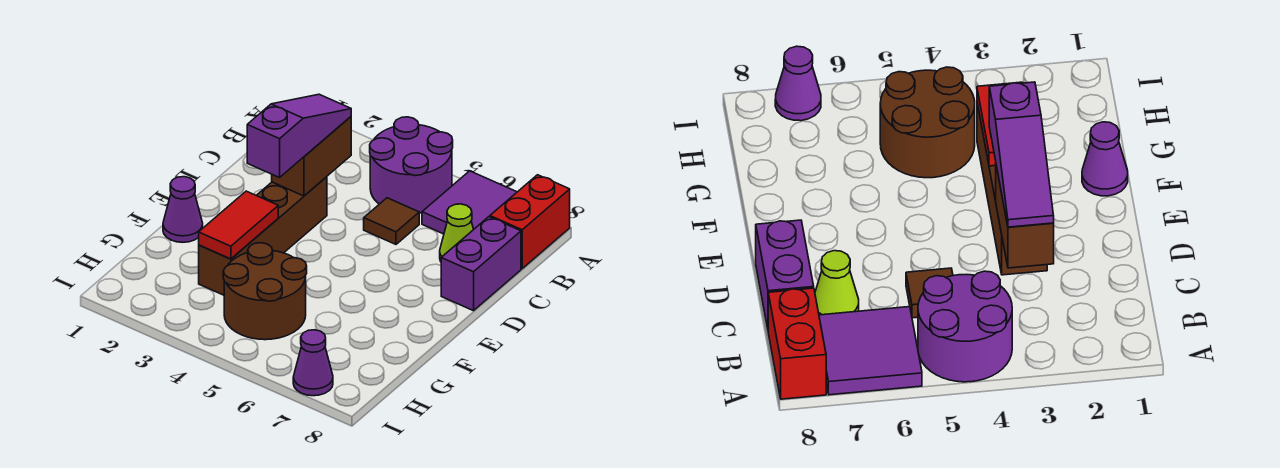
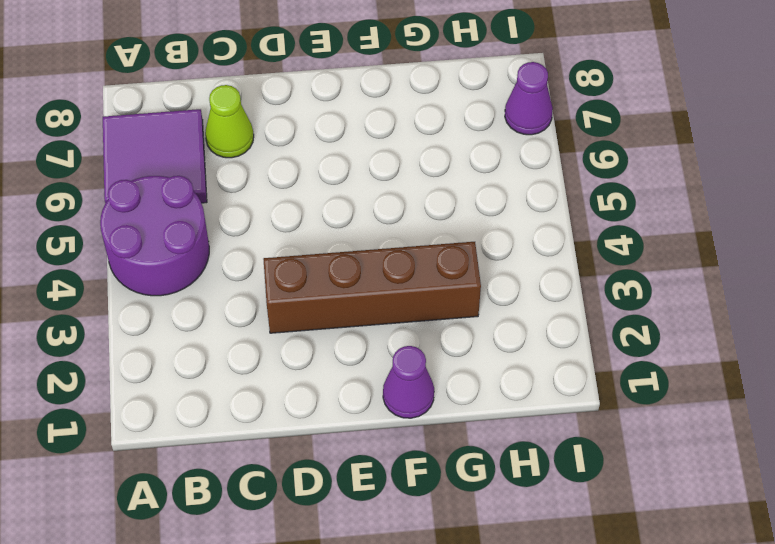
none -> red brick A8:B8 level 1
none -> brown tile C5 level 1
none -> purple brick C8:D8 level 1

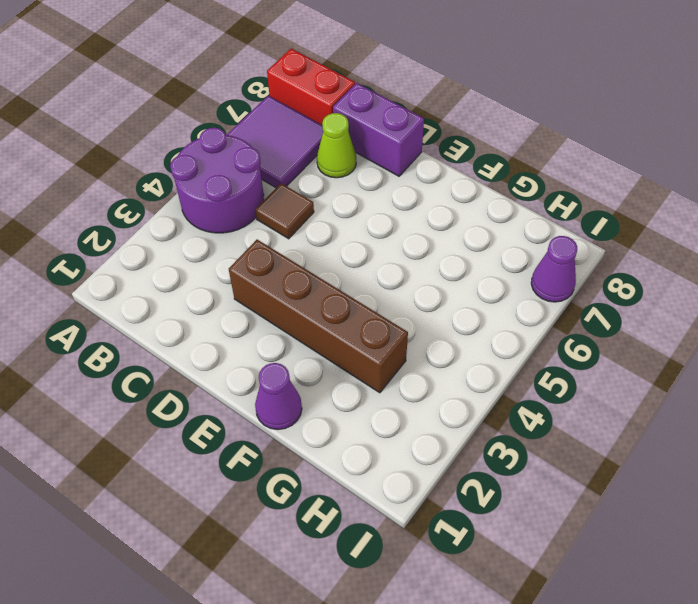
none -> brown round brick G4:H5 level 1
none -> brown brick C3:D3 level 2
none -> red tile F3:G3 level 2

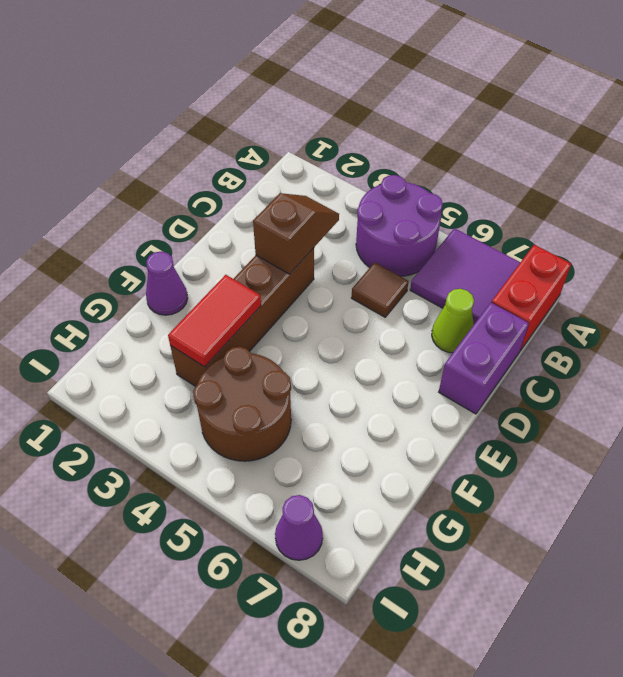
brown slope C3:D3 level 2 top D -> brown brick C3:D3 level 2
none -> purple slope C3:E3 level 3 top E

